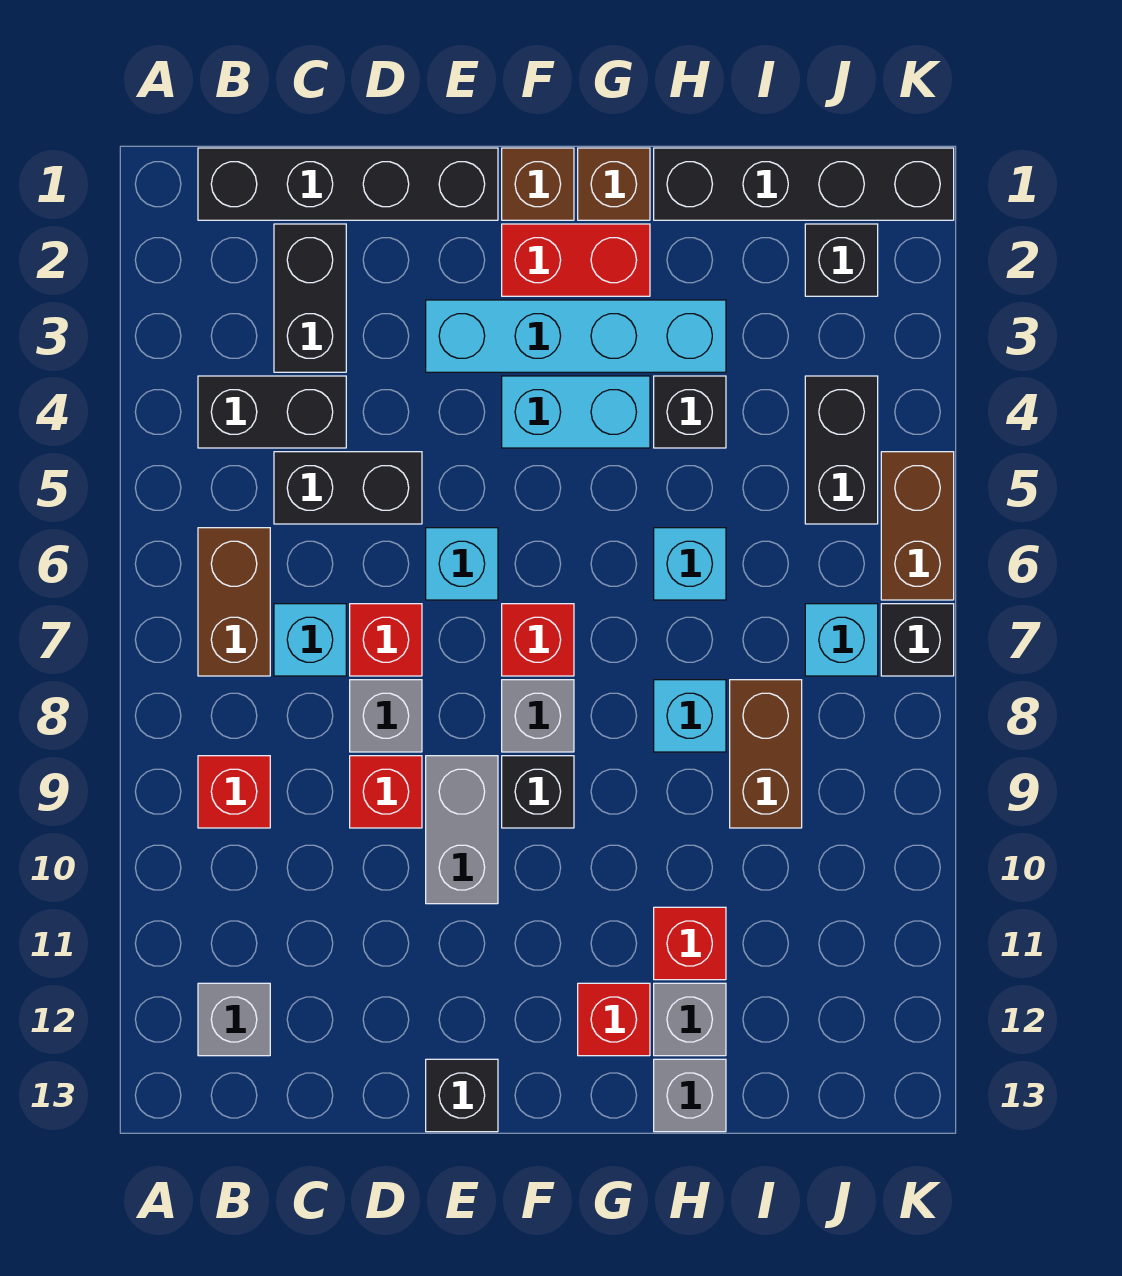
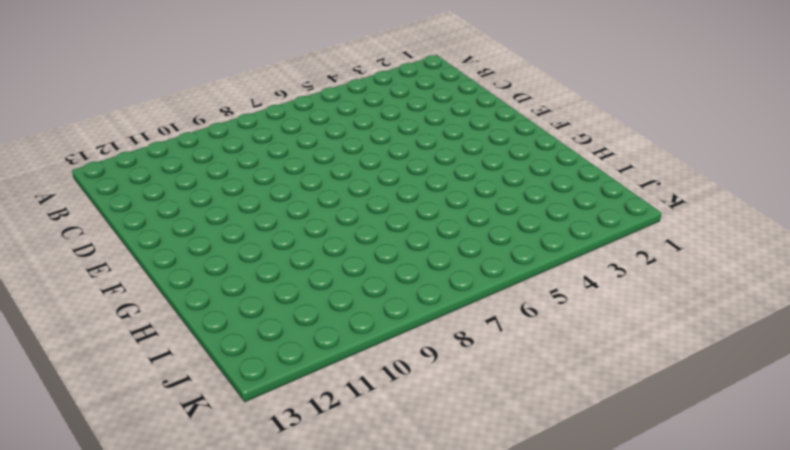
none -> black brick B1:E1 level 1
none -> black brick B4:C4 level 1
none -> brown brick B6:B7 level 1
none -> red brick B9 level 1

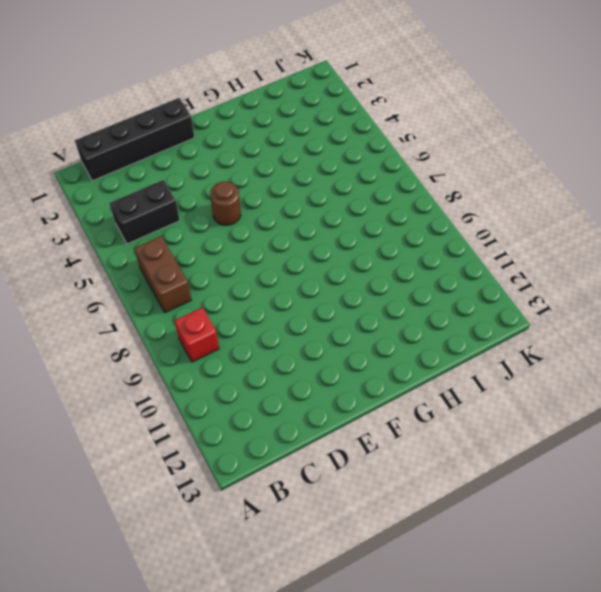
brown round brick E5 level 1 -> none
none -> grey brick B12 level 1
none -> black brick C2:C3 level 1
none -> black brick C5:D5 level 1
none -> cyan brick C7 level 1

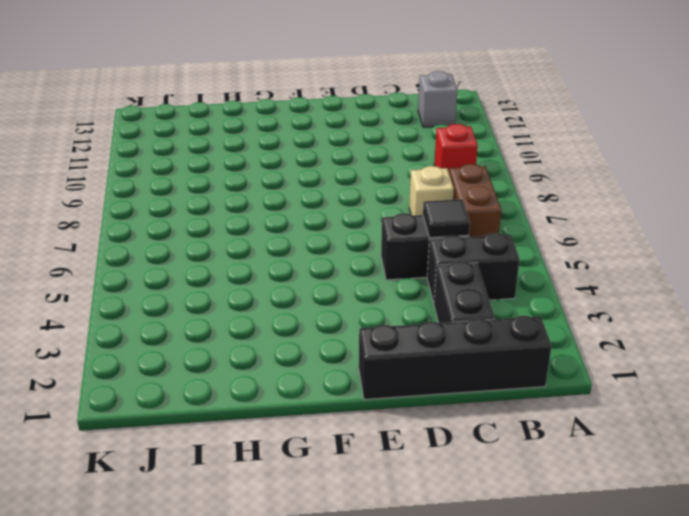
black tile C5 level 2 -> none
tan brick C7 level 1 -> cyan brick C7 level 1
none -> red brick D7 level 1
none -> grey brick D8 level 1
none -> red brick D9 level 1
none -> cyan brick E3:H3 level 1

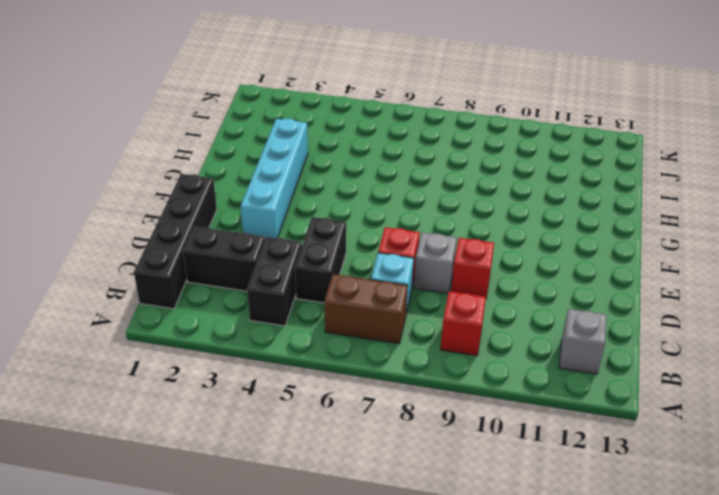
none -> cyan brick E6 level 1
none -> grey brick E9:E10 level 1
none -> black brick E13 level 1
none -> brown brick F1 level 1

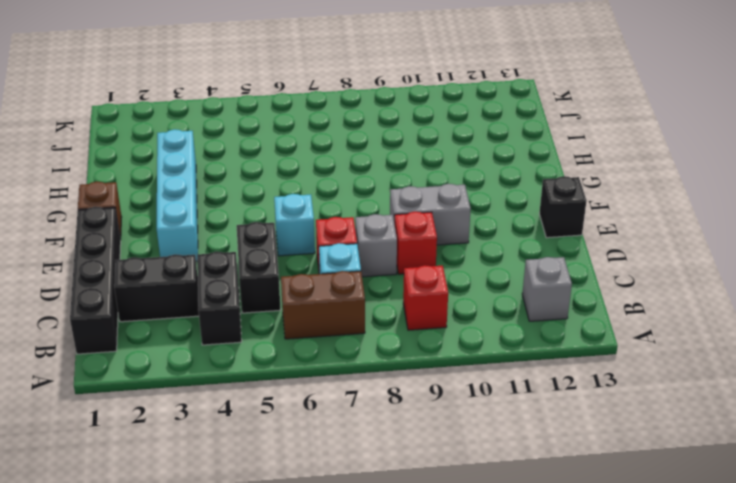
none -> red brick F2:G2 level 1
none -> cyan brick F4:G4 level 1
none -> red brick F7 level 1
none -> grey brick F8 level 1

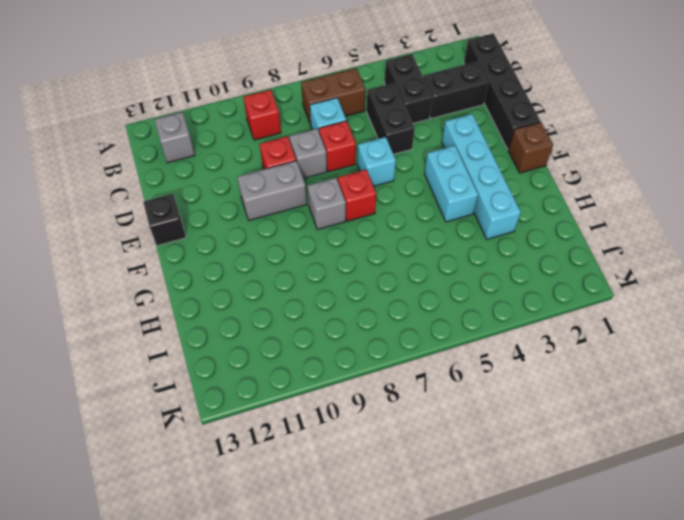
none -> red brick F2:G2 level 1
none -> black brick F9 level 1
none -> brown brick G1 level 1
none -> red brick G12 level 1

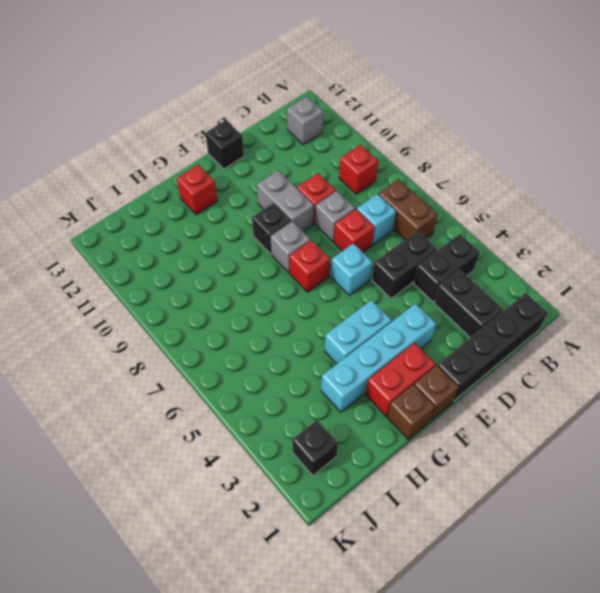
none -> black brick H1:K1 level 1
none -> black brick H4 level 1
none -> cyan brick H6 level 1
none -> cyan brick H8 level 1

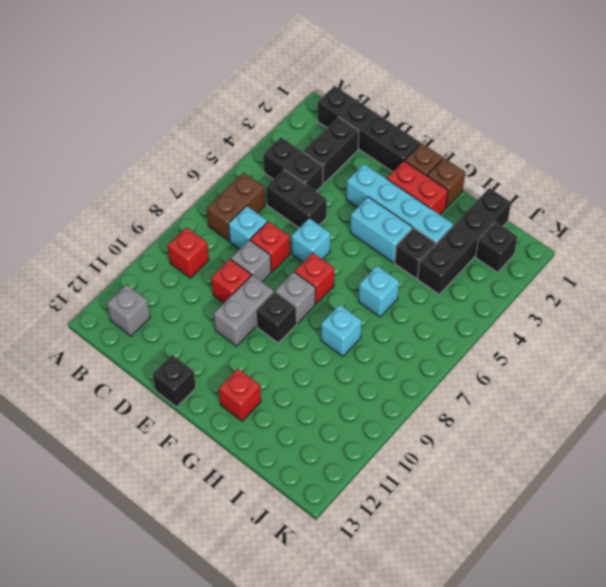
black brick I1:I4 level 1 -> black brick H1:K1 level 1
none -> red brick H11 level 1
none -> grey brick H12 level 1
none -> grey brick H13 level 1
none -> brown brick I8:I9 level 1

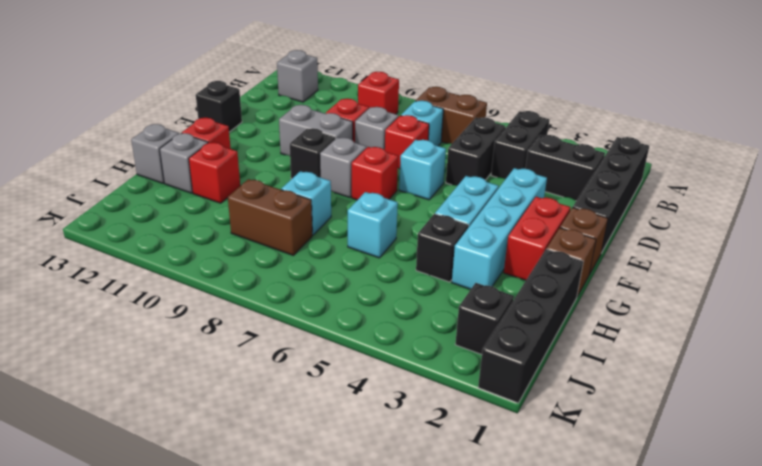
none -> black brick J4:J5 level 1
none -> cyan brick J7 level 1
none -> brown brick K5:K6 level 1
none -> black brick K7 level 1

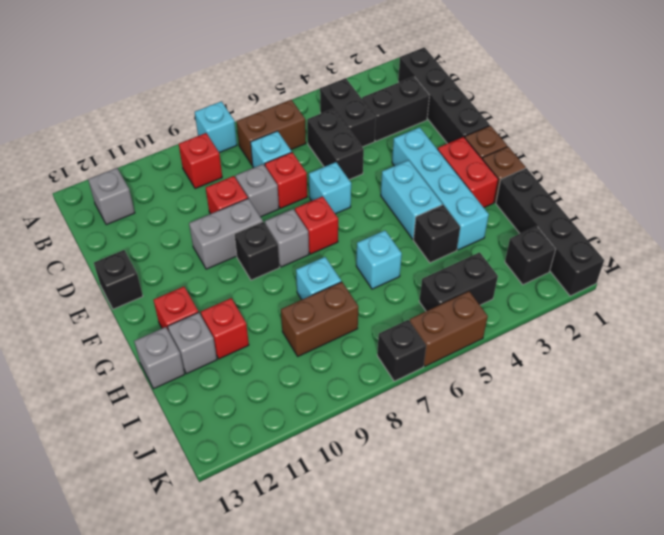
cyan brick A8 level 1 -> cyan brick J7 level 1

